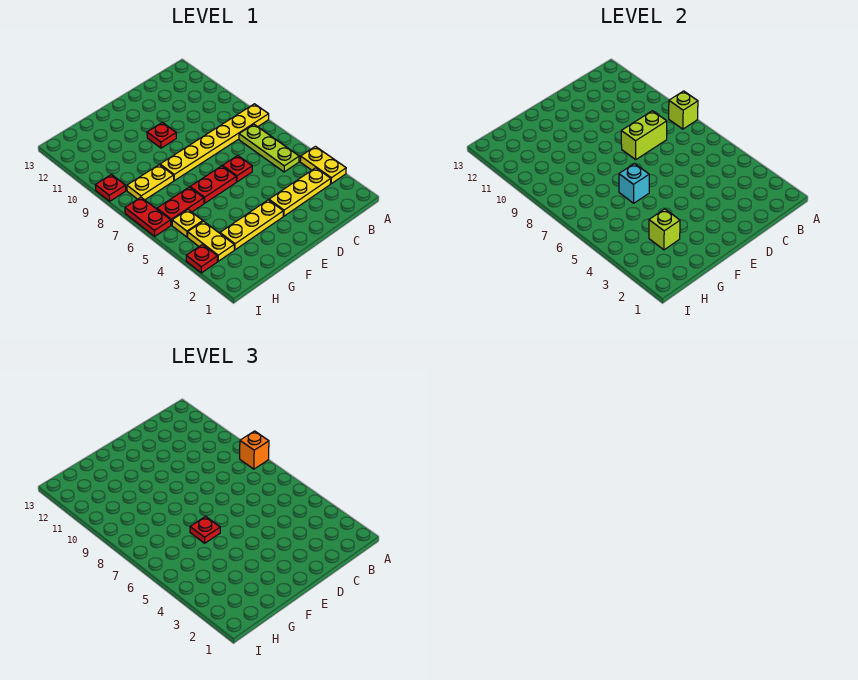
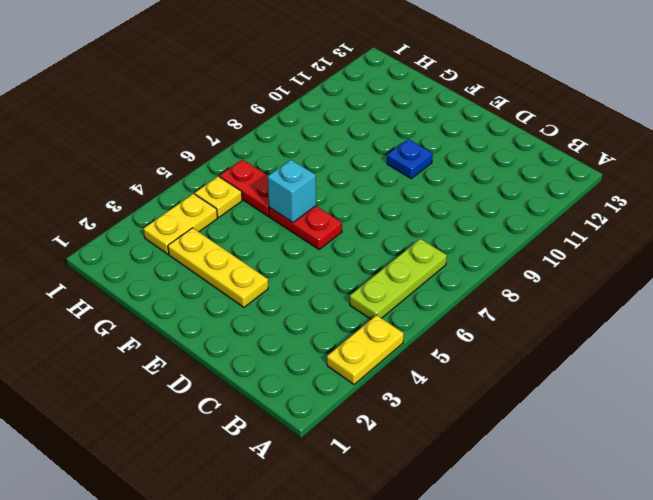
blue plate E10 level 1 -> red plate E10 level 1
none -> yellow plate A8:F8 level 1
none -> yellow plate B3:D3 level 1
none -> red plate D6 level 1

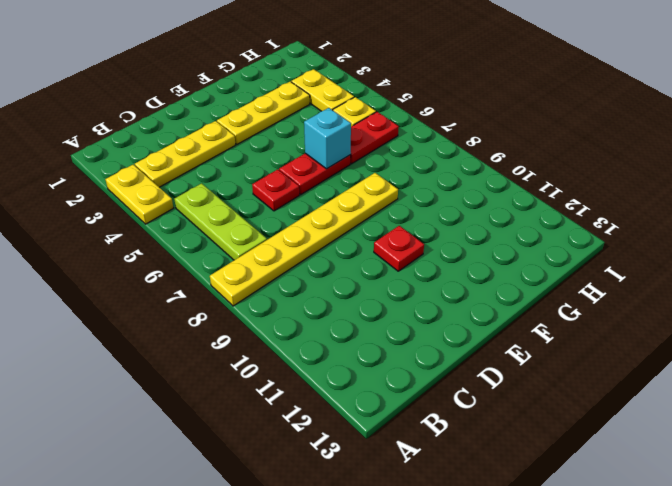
none -> yellow plate G8:H8 level 1
none -> red plate I3 level 1
none -> red plate I6:I7 level 1

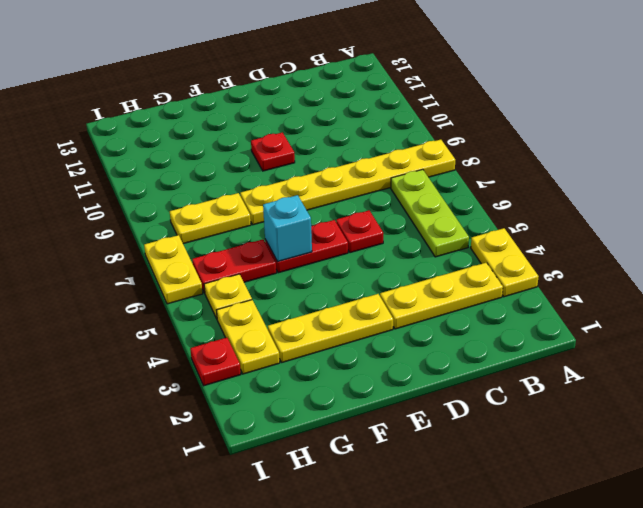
yellow plate I6:I7 level 1 -> red plate I6:I7 level 1
none -> red plate I9 level 1
none -> lime brick A8 level 2
none -> lime brick C8:D8 level 2

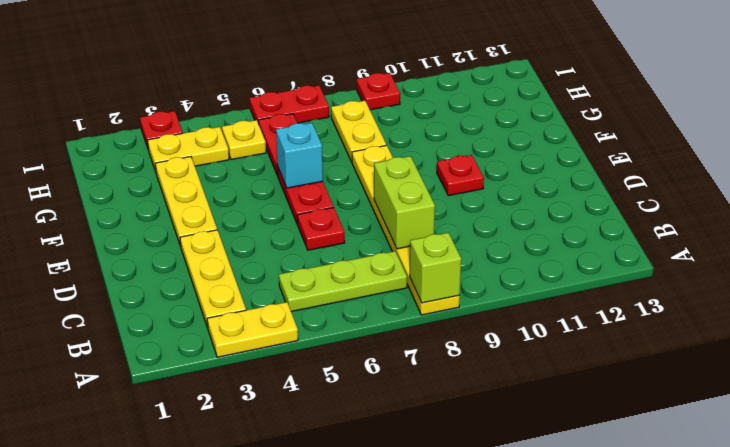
none -> lime brick G3 level 2
none -> orange brick A8 level 3
none -> red plate F6 level 3

